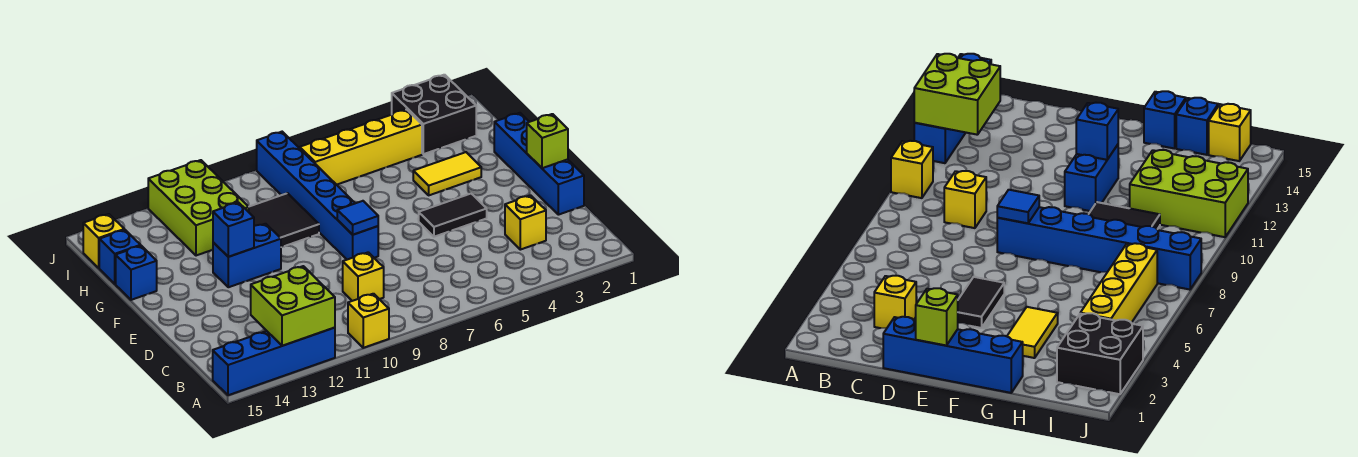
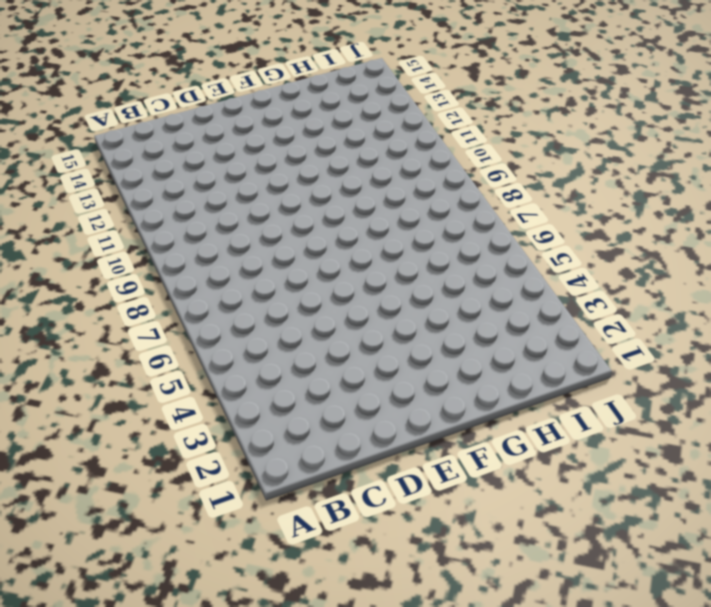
none -> yellow brick A10 level 1
none -> blue brick A12:A15 level 1
none -> yellow brick C3 level 1

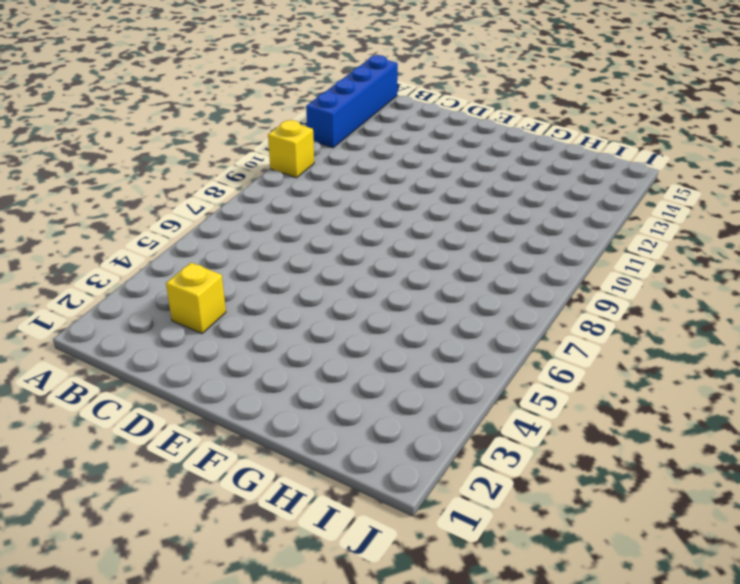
none -> yellow brick C9 level 1
none -> blue brick D1:G1 level 1
none -> black tile E4:E5 level 1

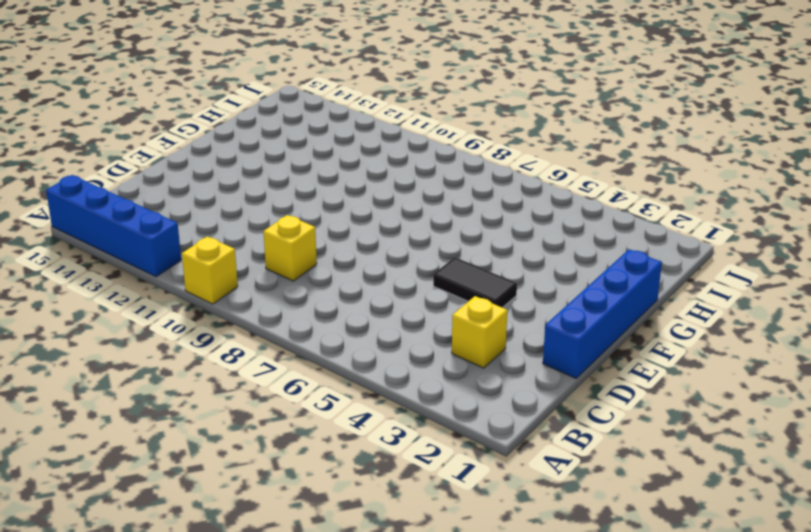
none -> blue brick E8:J8 level 1
none -> blue brick F11:F12 level 1
none -> yellow tile G3:G4 level 1

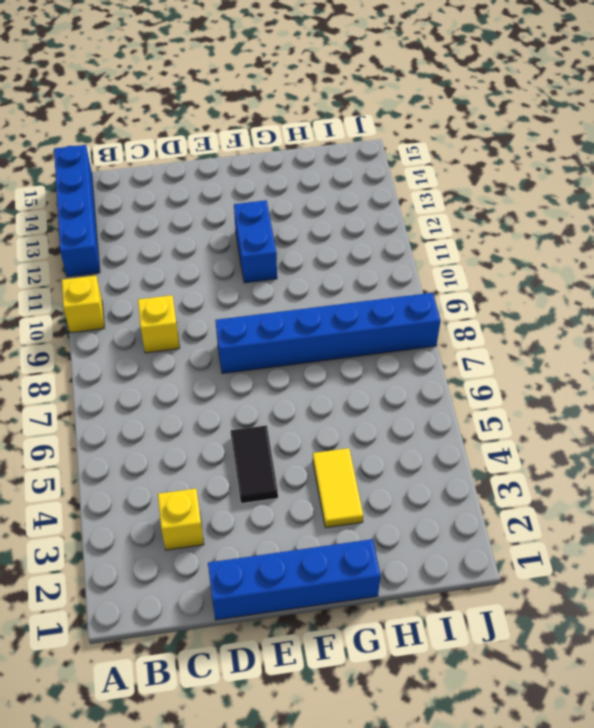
none -> black tile G9:H10 level 1
none -> blue brick G15 level 1
none -> lime brick H11:J12 level 1

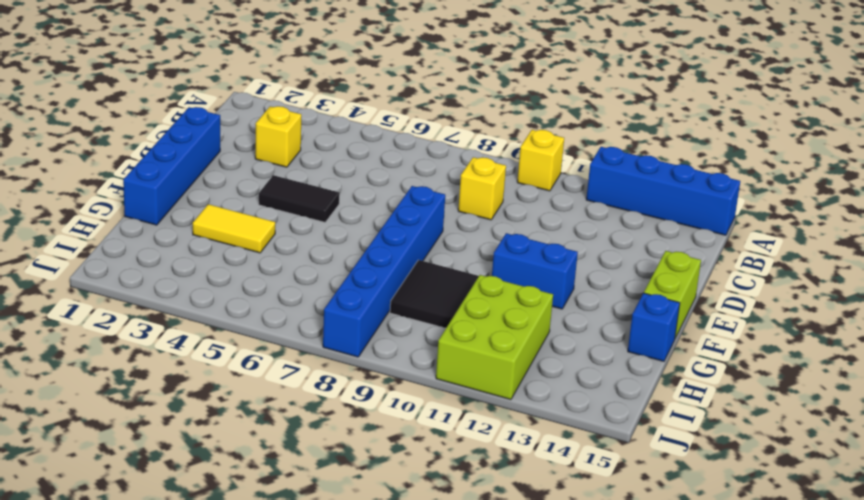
lime brick E15:F15 level 1 -> none
none -> blue brick H15 level 1
none -> black brick I2:J3 level 1
none -> yellow brick I4:I7 level 1

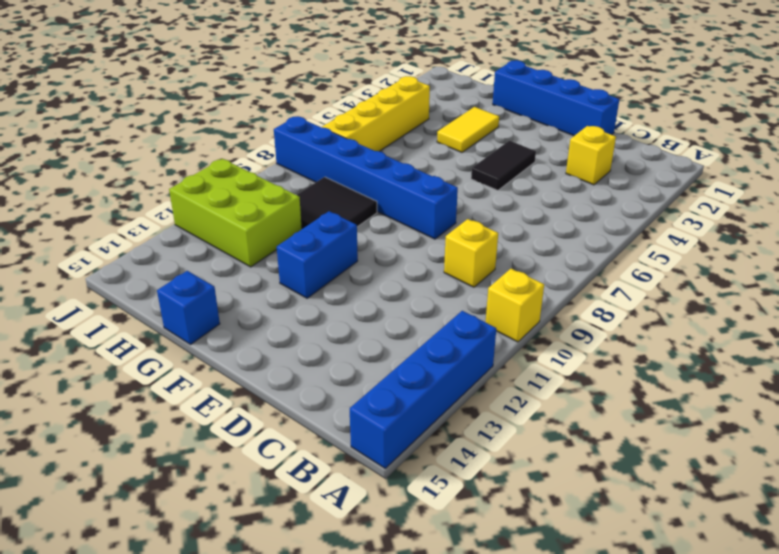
none -> blue brick H15 level 1
none -> black brick I2:J3 level 1
none -> yellow brick I15 level 1

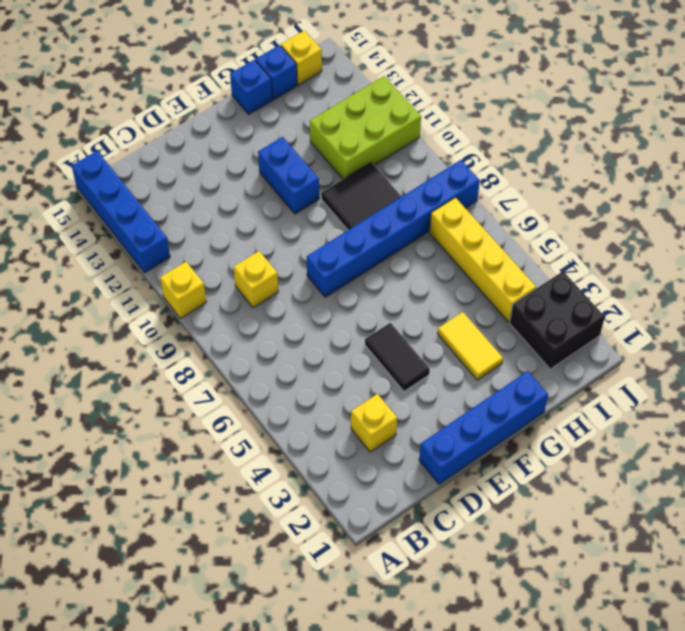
none -> lime brick A12:B13 level 2
none -> lime brick E1 level 2
none -> blue tile E8 level 2

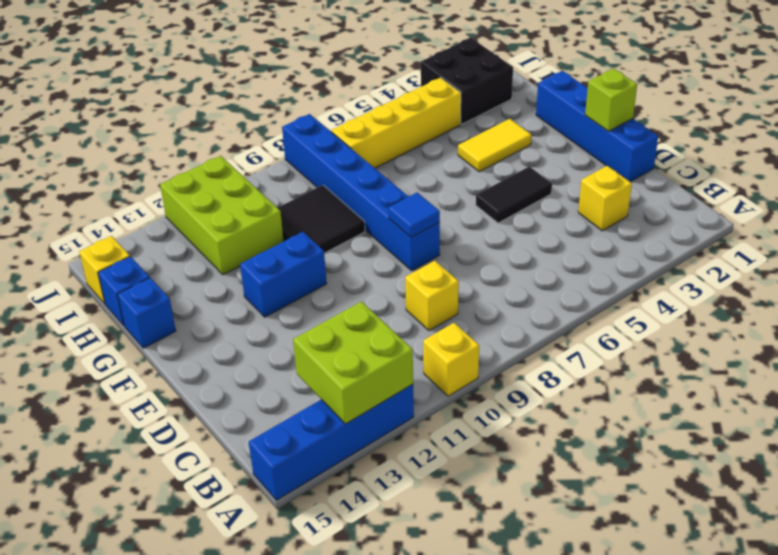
none -> blue brick F12 level 2

